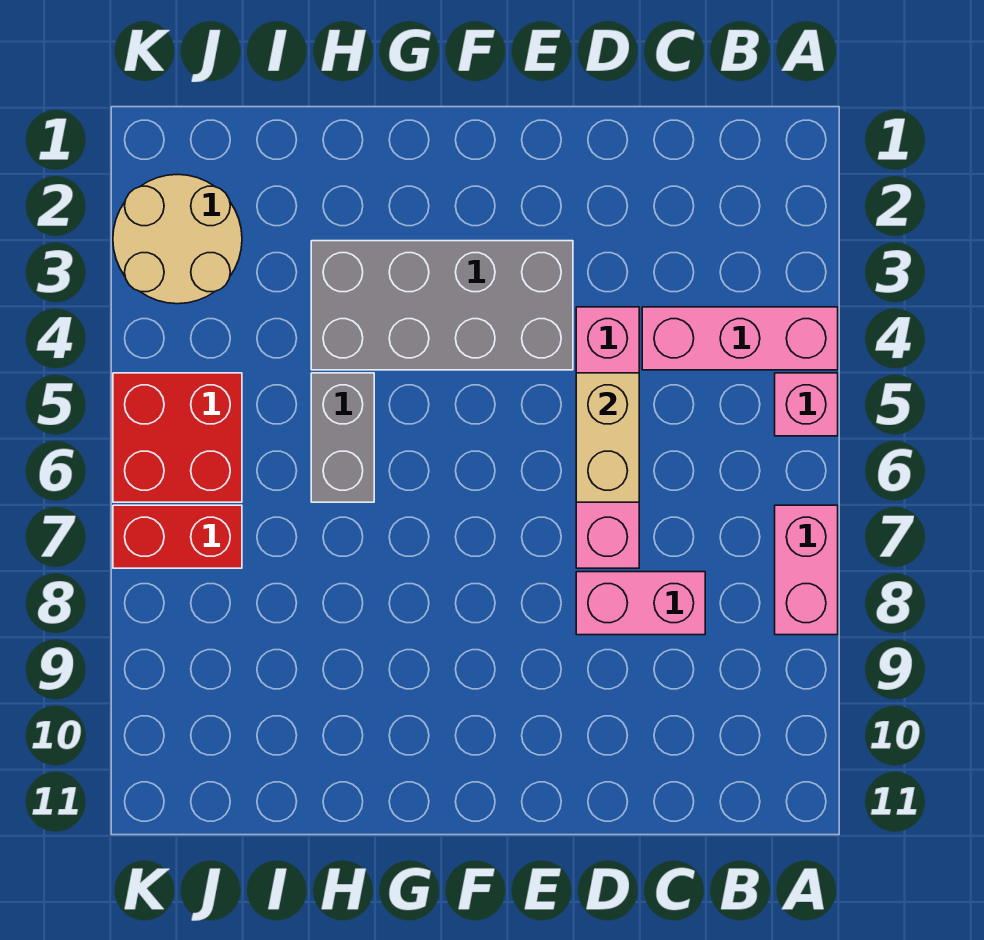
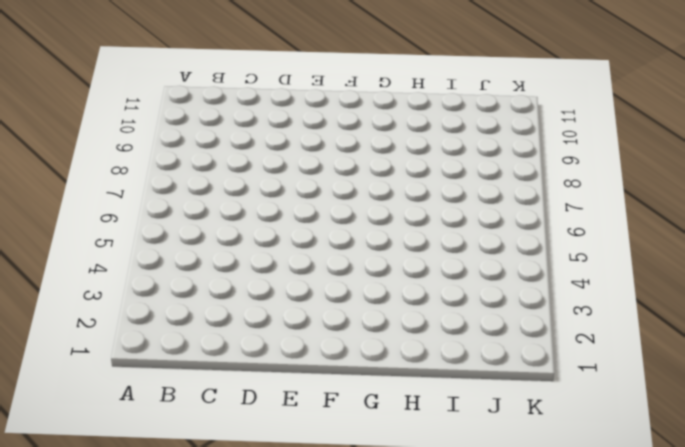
none -> pink brick A4:C4 level 1
none -> pink brick A5 level 1

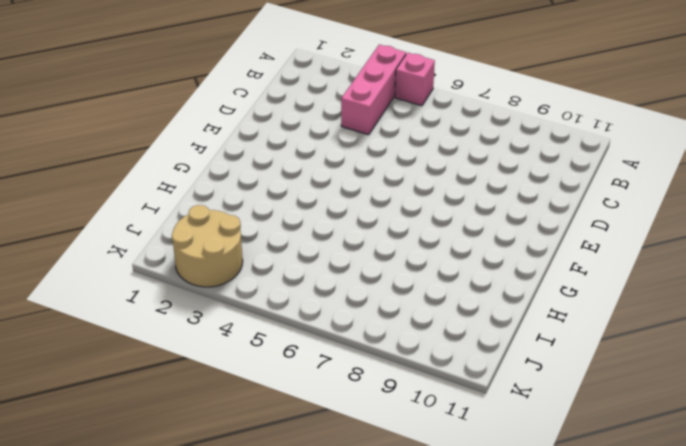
none -> pink brick A7:A8 level 1
none -> pink brick C8:D8 level 1

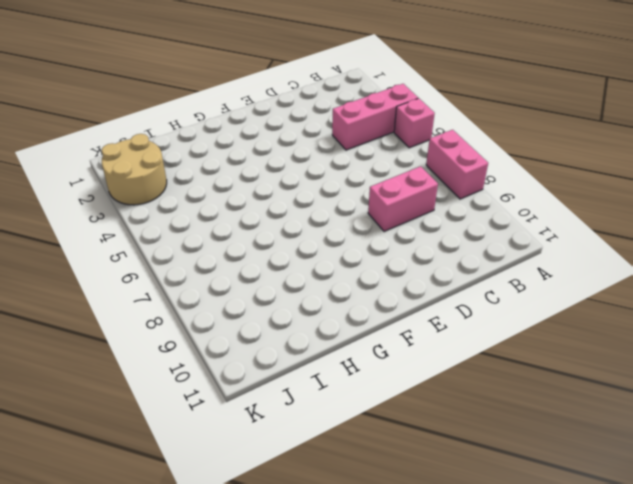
none -> pink brick D4:D7 level 1
none -> grey brick E3:H4 level 1

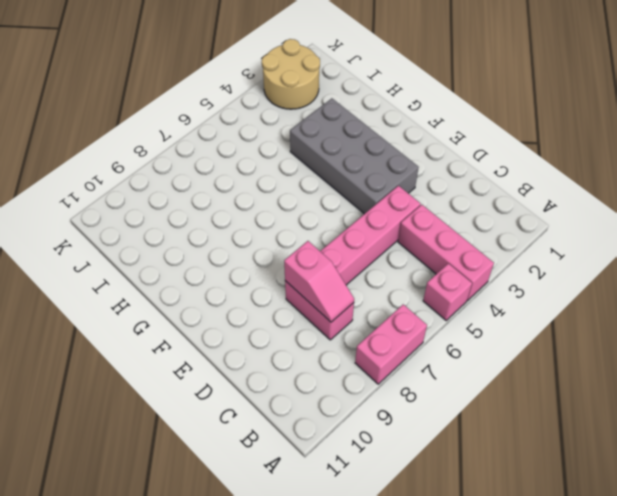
pink slope C8:D8 level 2 top D -> none
none -> grey brick H5:H6 level 1
none -> red brick J5:K6 level 1

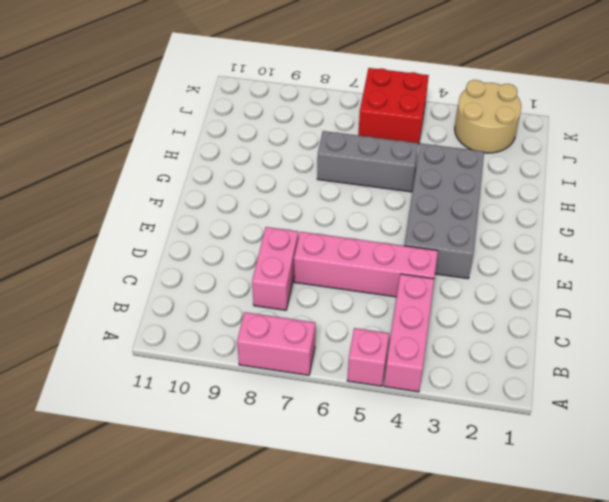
grey brick H5:H7 level 1 -> grey brick H5:H6 level 1
none -> red brick J7:K7 level 1
none -> tan brick D5:D6 level 2

